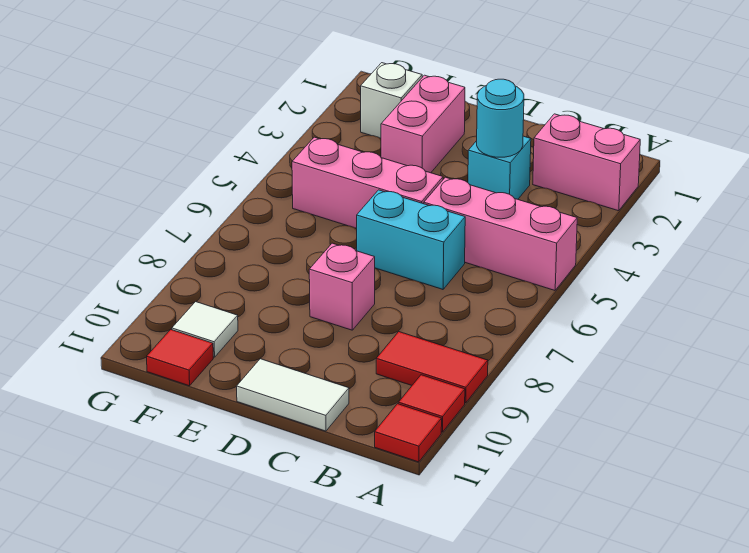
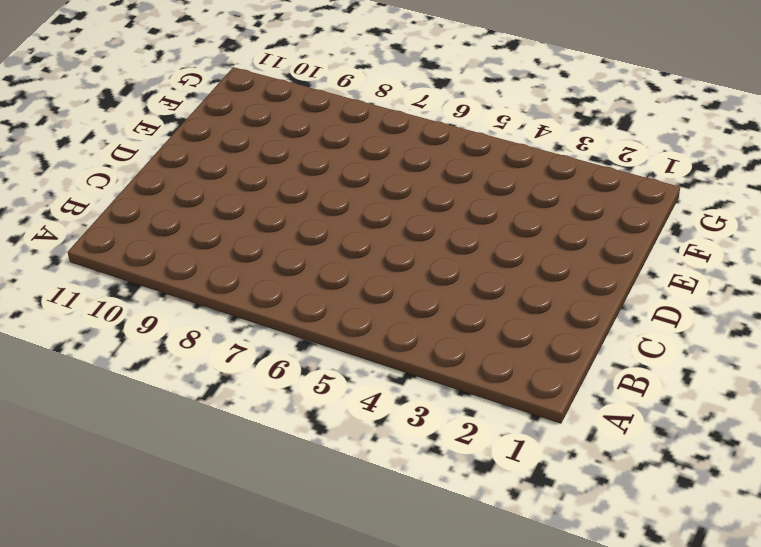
none -> pink brick A2:B2 level 1
none -> pink brick A5:C5 level 1
none -> red tile A9:B9 level 1

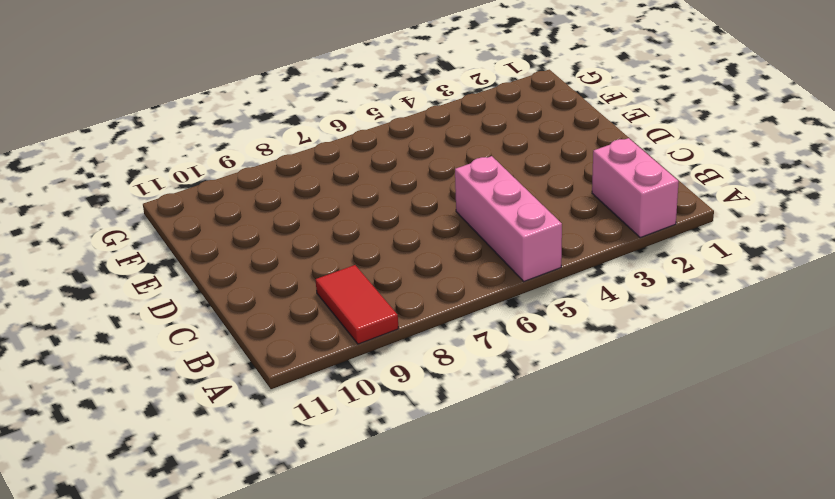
none -> red tile A10 level 1
none -> red tile A11 level 1
none -> cyan brick C3 level 1

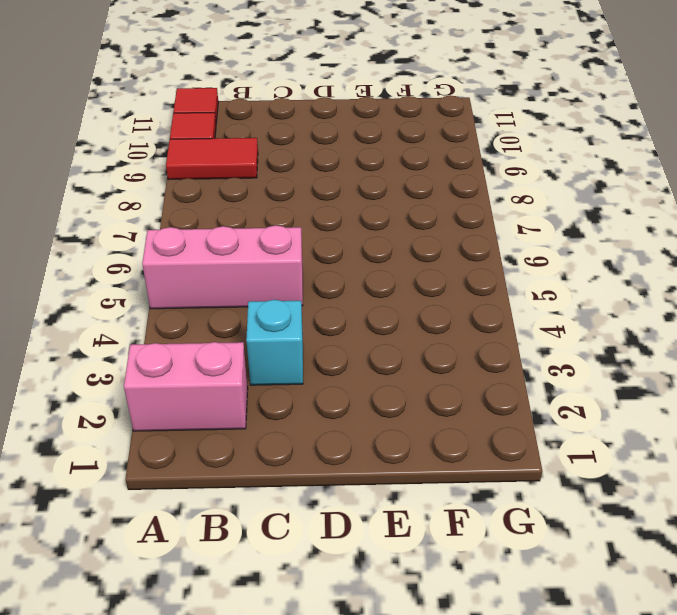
none -> cyan brick C6:D6 level 1
none -> white tile C11:D11 level 1
none -> pink brick D5:F5 level 1

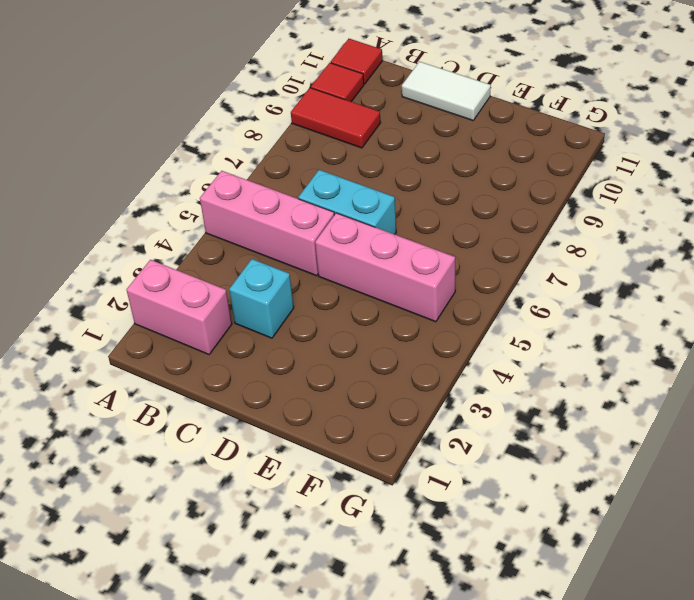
none -> pink brick D8 level 1
none -> pink brick E2:E3 level 1
none -> white brick F2 level 1

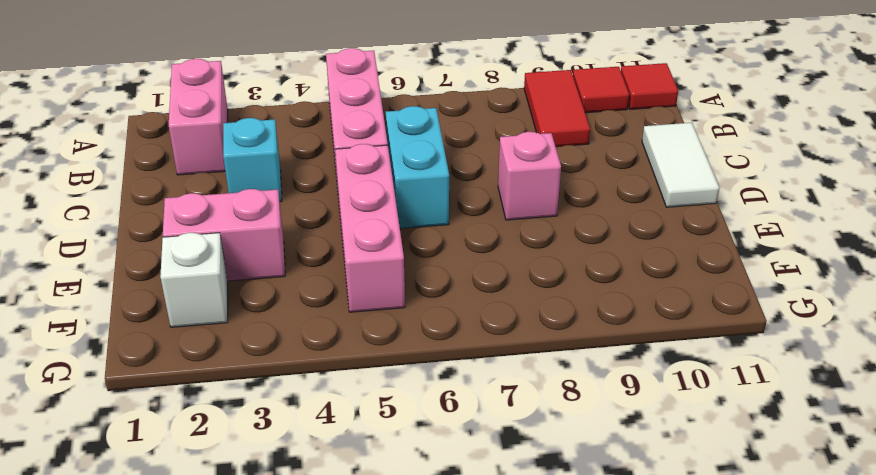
none -> white tile F10 level 1
none -> red tile F11 level 1
none -> cyan round brick C3 level 2

